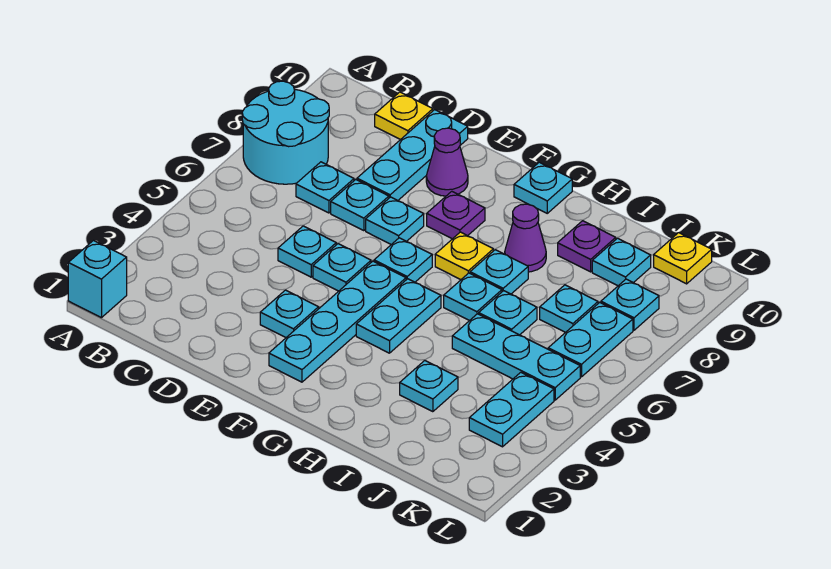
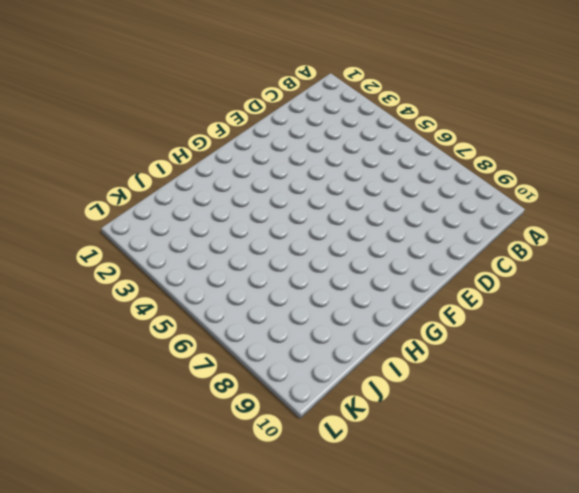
none -> cyan brick A1 level 1
none -> cyan round brick A7:B8 level 1
none -> cyan plate C7 level 1
none -> yellow plate C10 level 1

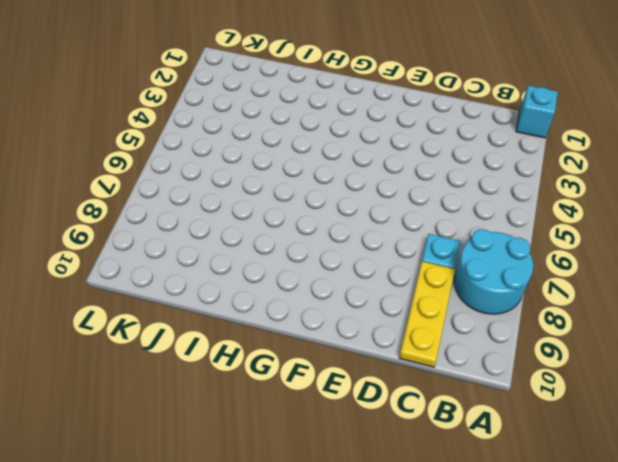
yellow plate C8:C10 level 1 -> yellow plate C10 level 1
none -> cyan plate D5 level 1
none -> cyan plate D7 level 1
none -> cyan plate D8:D10 level 1
none -> cyan plate E3 level 1

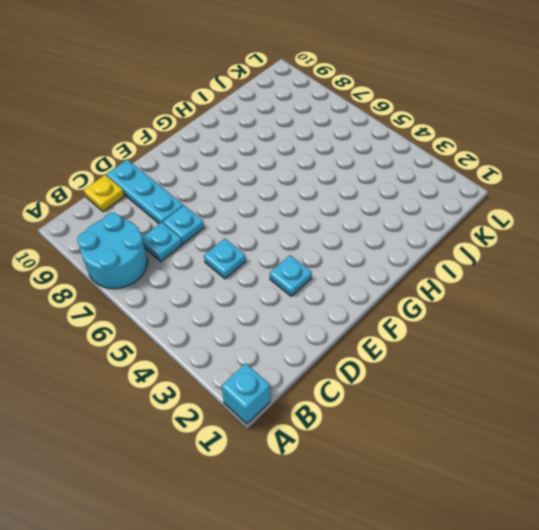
none -> cyan plate E5 level 1
none -> cyan plate E7 level 1
none -> purple cone E9 level 1
none -> cyan plate F2:F5 level 1

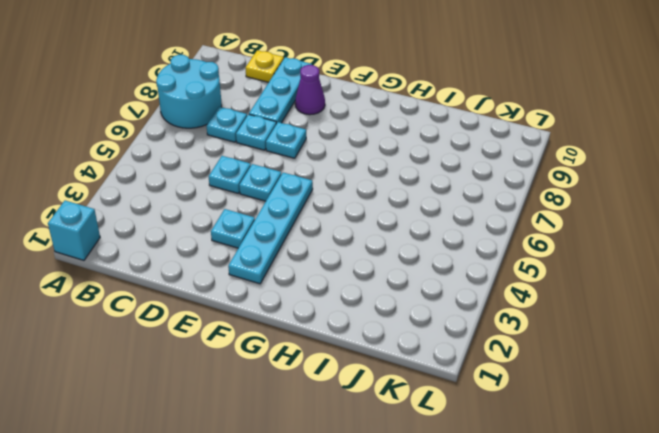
none -> cyan plate F6 level 1
none -> purple plate F8 level 1
none -> cyan plate G4:G5 level 1
none -> yellow plate G7 level 1

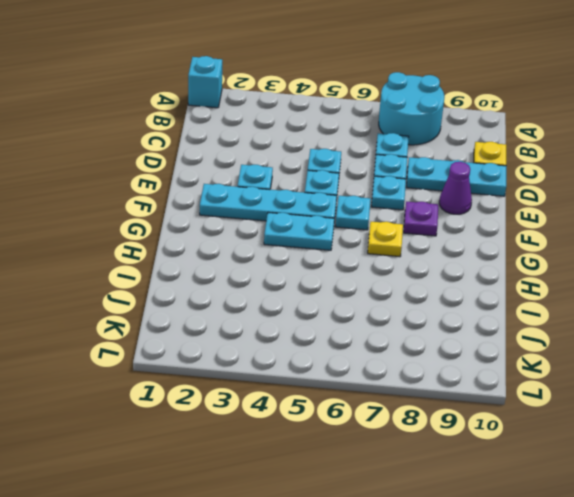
none -> cyan plate G10 level 1
none -> cyan plate H6 level 1
none -> cyan plate H7 level 1
none -> purple cone H8 level 1

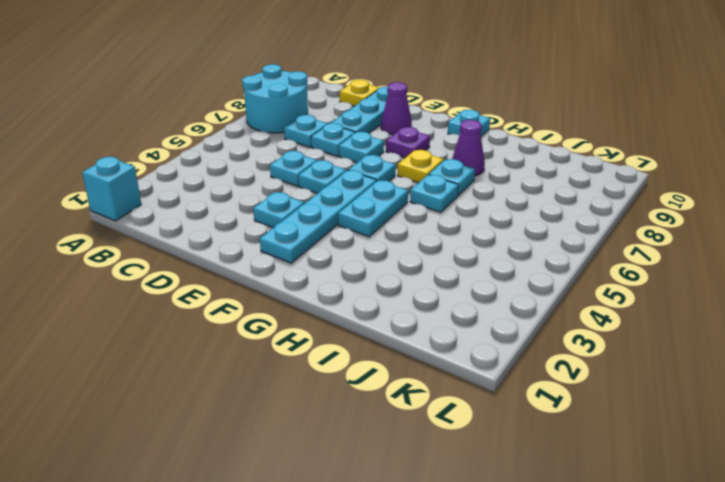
none -> cyan plate I3 level 1
none -> cyan plate I5:K5 level 1
none -> cyan plate I6 level 1
none -> purple plate I9 level 1

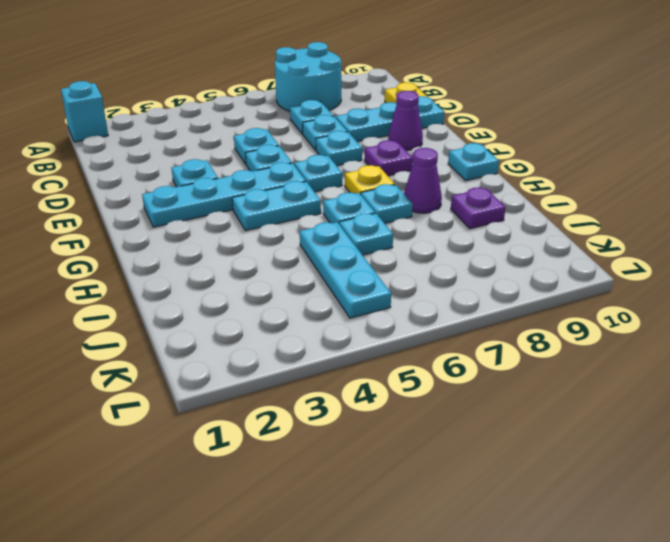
none -> cyan plate I3 level 1
none -> cyan plate J7 level 1
none -> cyan plate J9 level 1
none -> cyan plate K3:K4 level 1

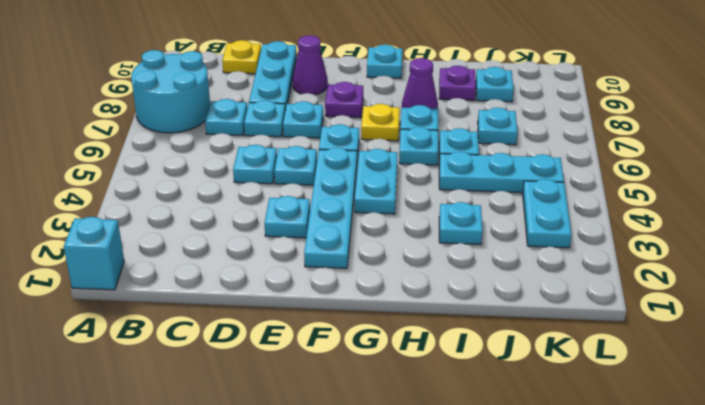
none -> cyan plate K6:K7 level 1
none -> cyan plate K8 level 1
none -> yellow plate K10 level 1

